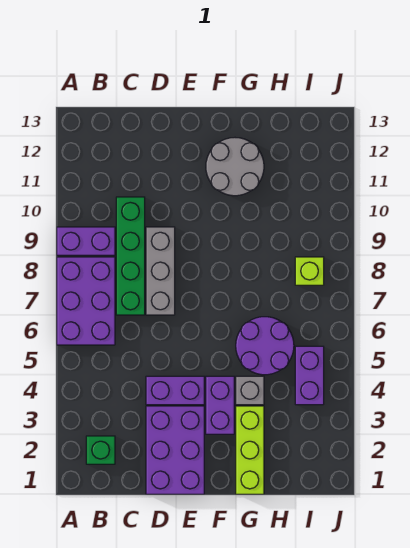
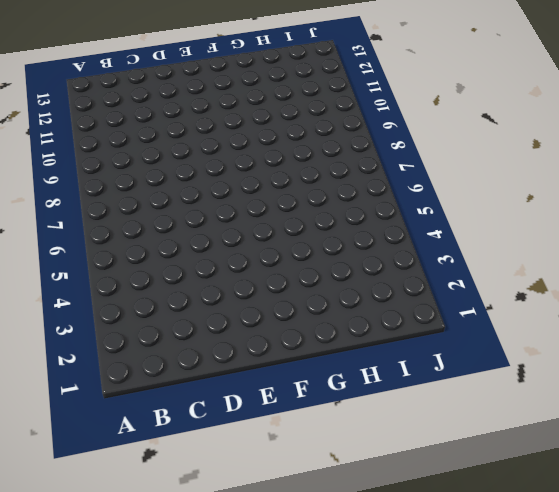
none -> purple brick A6:B8 level 1
none -> purple brick A9:B9 level 1
none -> green brick B2 level 1

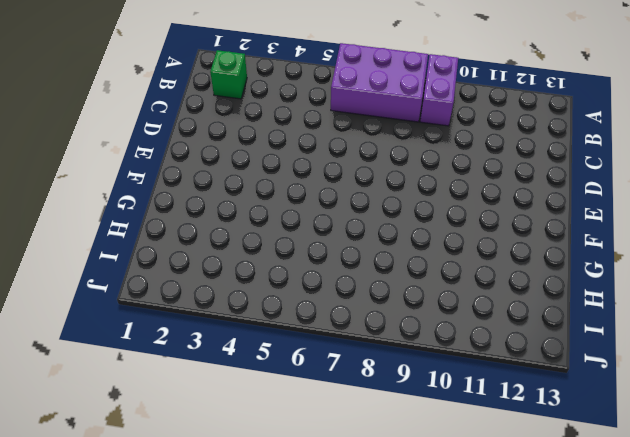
none -> green brick C7:C10 level 1
none -> purple brick D1:E3 level 1
none -> purple brick D4:E4 level 1

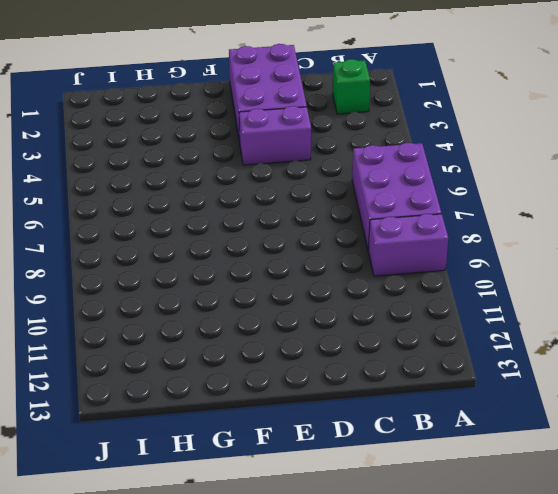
none -> green brick C7:C10 level 1
none -> grey brick D7:D9 level 1
none -> purple brick F3:F4 level 1

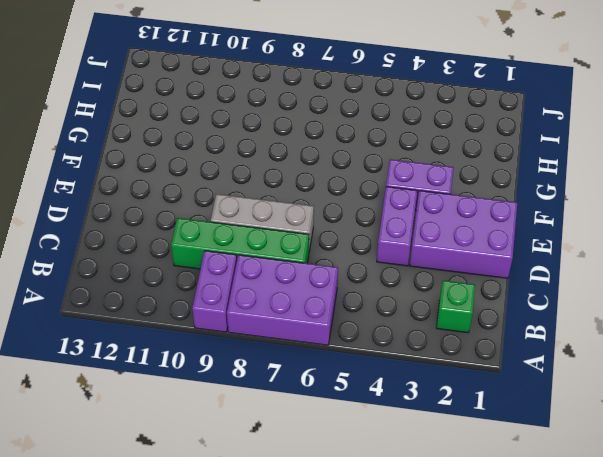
none -> grey round brick F11:G12 level 1
none -> lime brick G1:G3 level 1
none -> grey brick G4 level 1

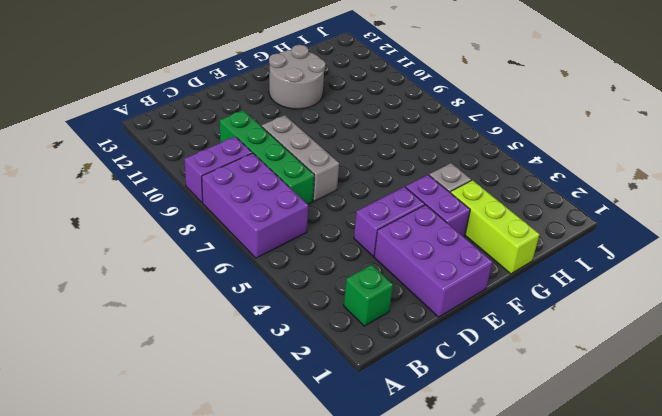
none -> purple round brick G5:H6 level 1
none -> purple brick I4:I5 level 1
none -> lime brick I8 level 1

